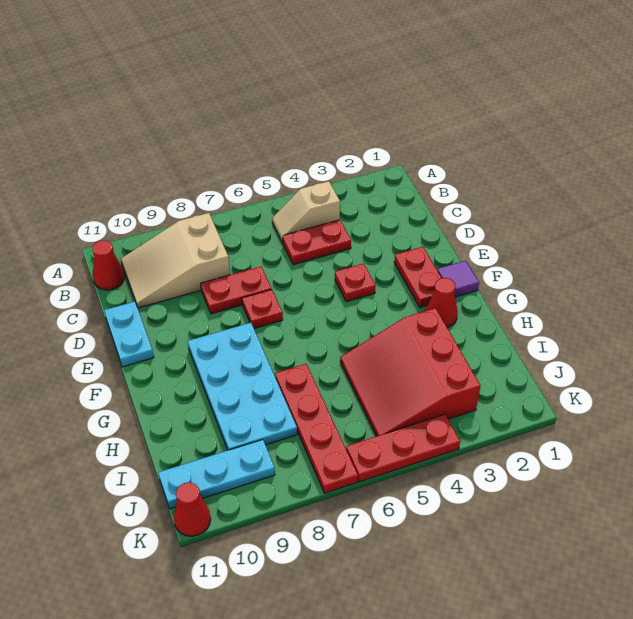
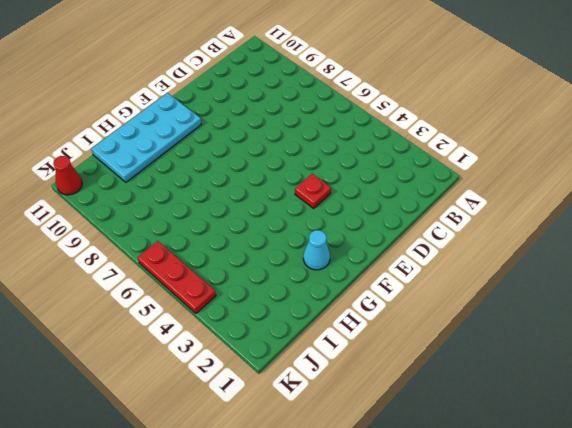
cyan plate F10:I11 level 1 -> cyan plate F8:I9 level 1
cyan cone G2 level 1 -> red cone G2 level 1
none -> tan slope B4:B5 level 1 top 4
none -> tan slope B8:C10 level 1 top 8
none -> red cone B11 level 1

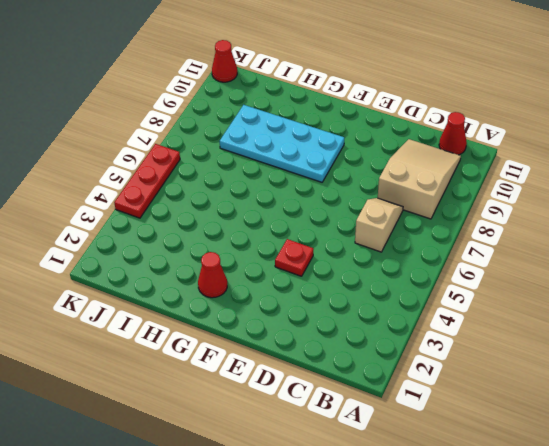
tan slope C6:C7 level 1 top 6 -> tan slope B4:B5 level 1 top 4
none -> red plate C4:C5 level 1
none -> red plate D7:D8 level 1
none -> cyan plate D11:E11 level 1

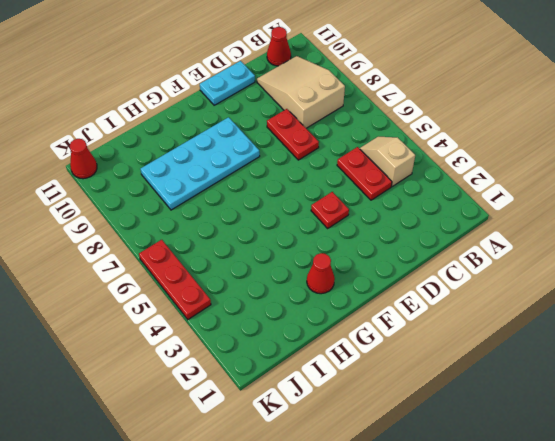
none -> red plate E2:F2 level 1
none -> red plate E7 level 1
none -> purple tile F1 level 1

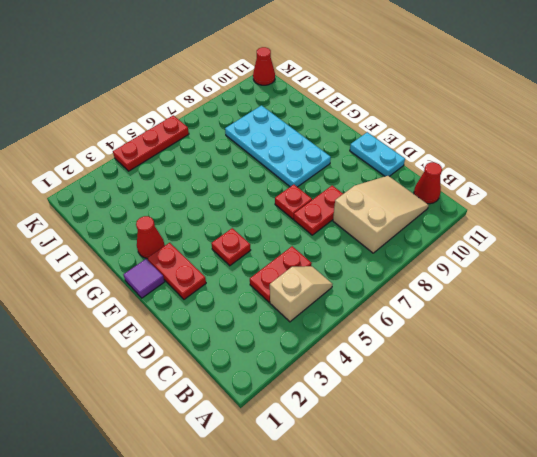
none -> red slope H3:J5 level 1 top 3
none -> red plate H7:K7 level 1
none -> cyan plate J9:J11 level 1

